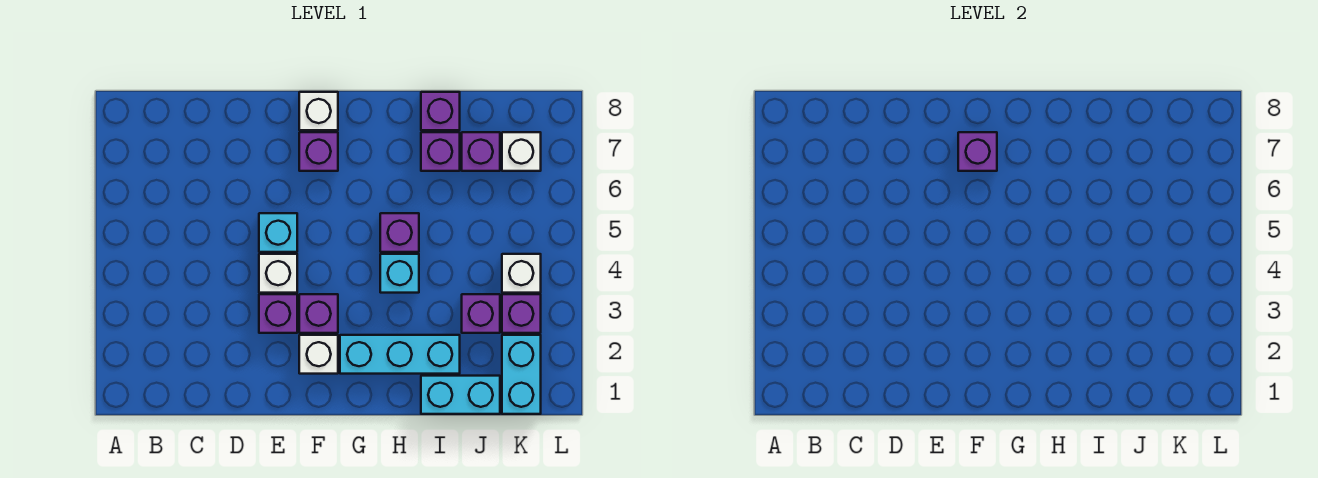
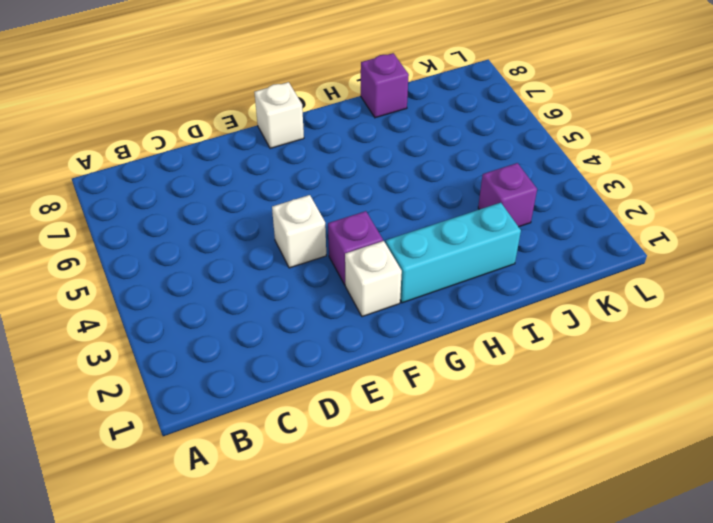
none -> purple brick E3 level 1
none -> cyan brick E5 level 1
none -> purple brick F7 level 1

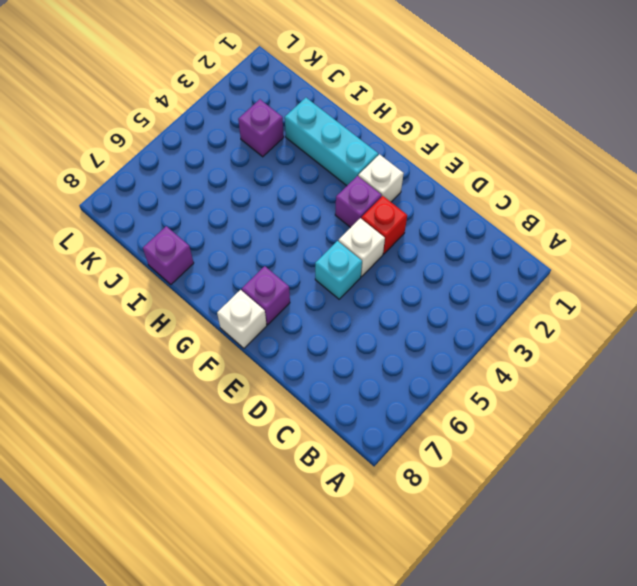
red brick E3 level 1 -> purple brick E3 level 1
none -> cyan brick H4 level 1
none -> purple brick H5 level 1
none -> cyan brick I1:J1 level 1

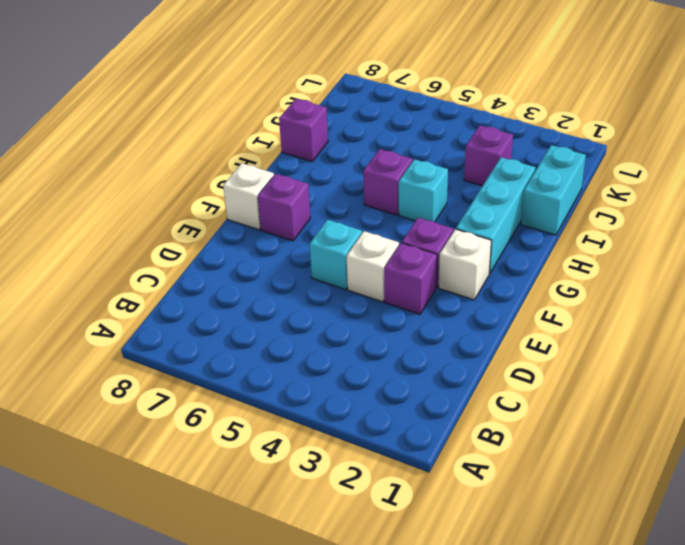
none -> purple brick I7 level 1
none -> purple brick J7 level 1
none -> cyan brick K1:K2 level 1

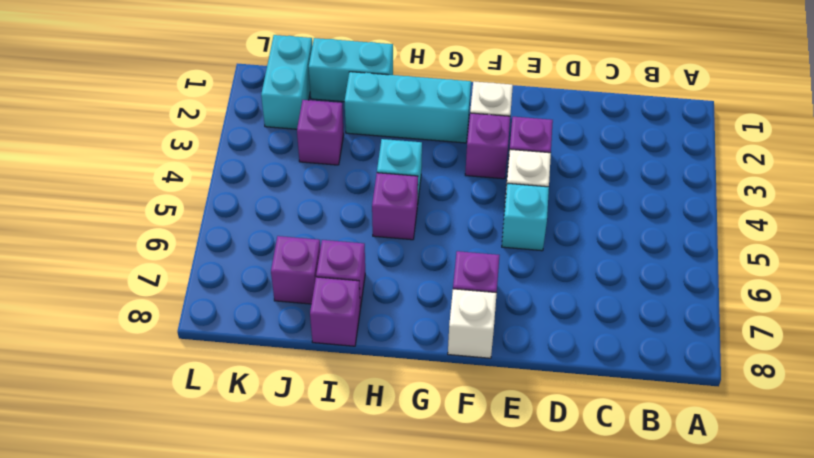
none -> purple brick K3 level 1
none -> white brick K4 level 1
none -> white brick K7 level 1

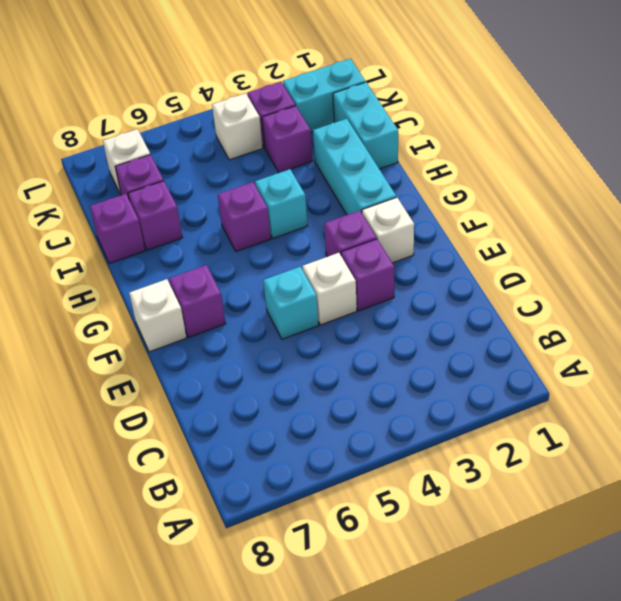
none -> purple brick F7 level 2

